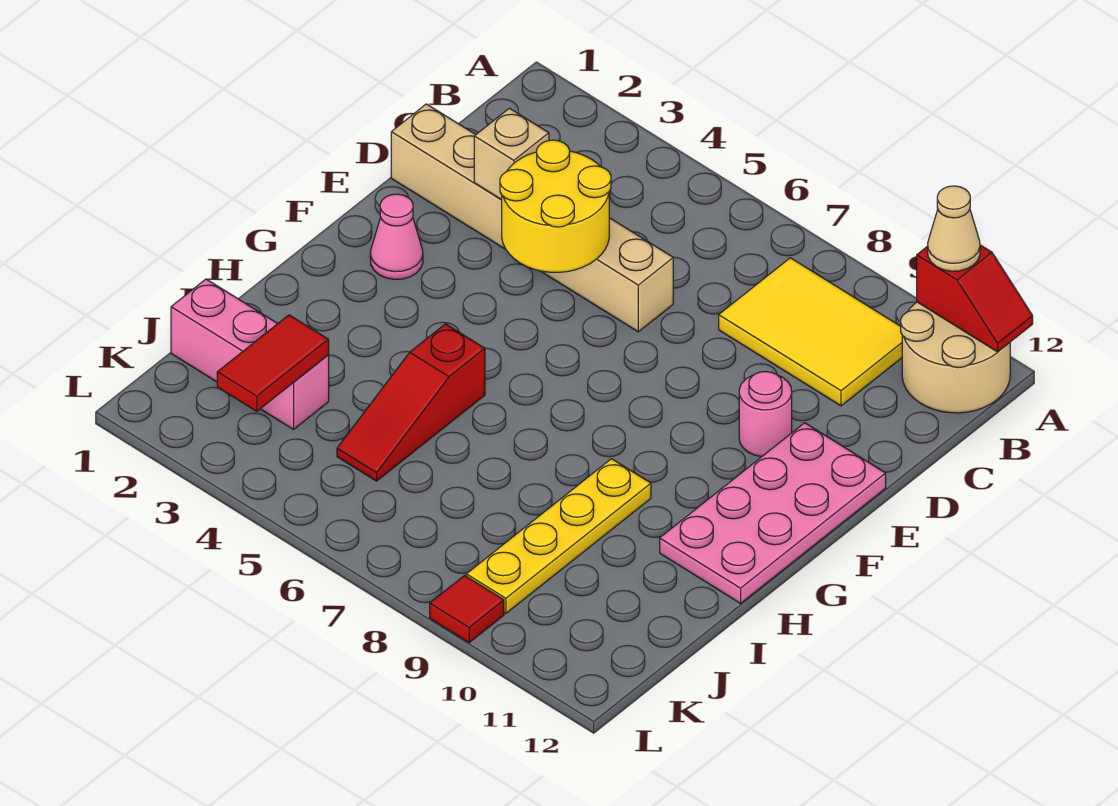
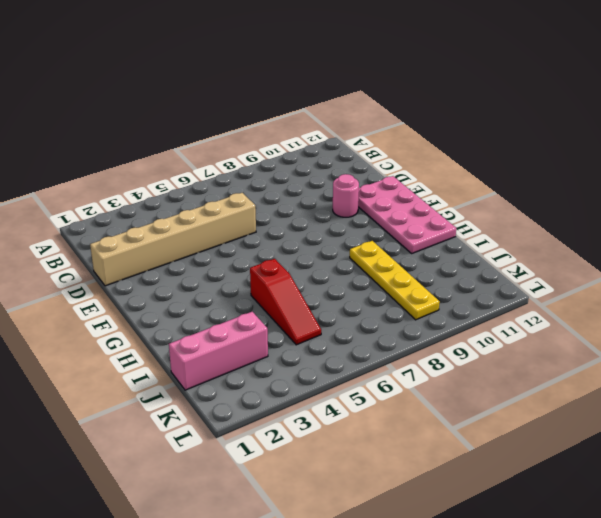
none -> tan round brick A11:B12 level 1
none -> yellow tile B8:C10 level 1
none -> pink cone F2 level 1

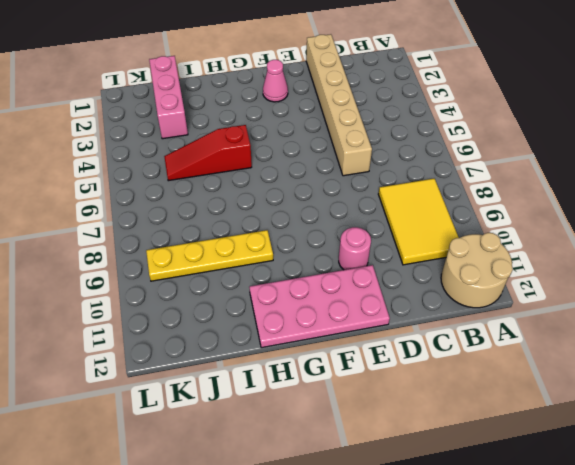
none -> red tile L9 level 1
none -> red slope A11:A12 level 2 top 11
none -> tan brick D3 level 2

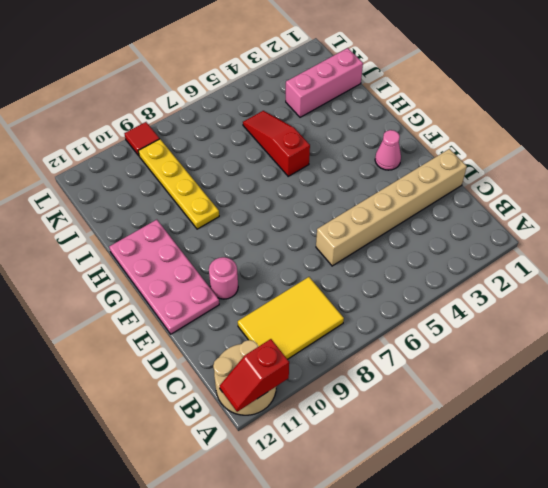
none -> tan brick D3 level 2
none -> yellow round brick D4:E5 level 2
none -> red tile J3:K3 level 2

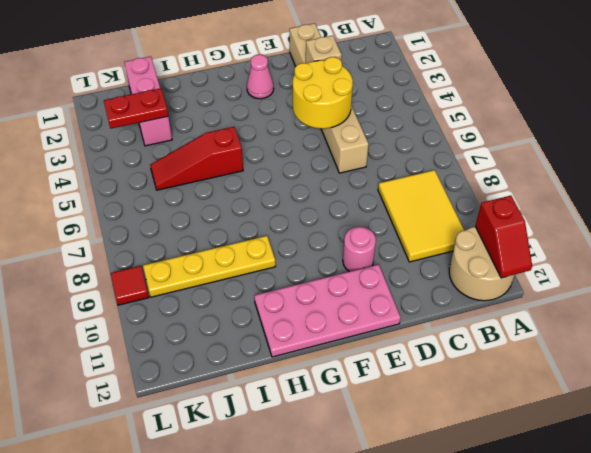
red plate J3:K3 level 2 -> red tile J3:K3 level 2
none -> tan cone A11 level 3

